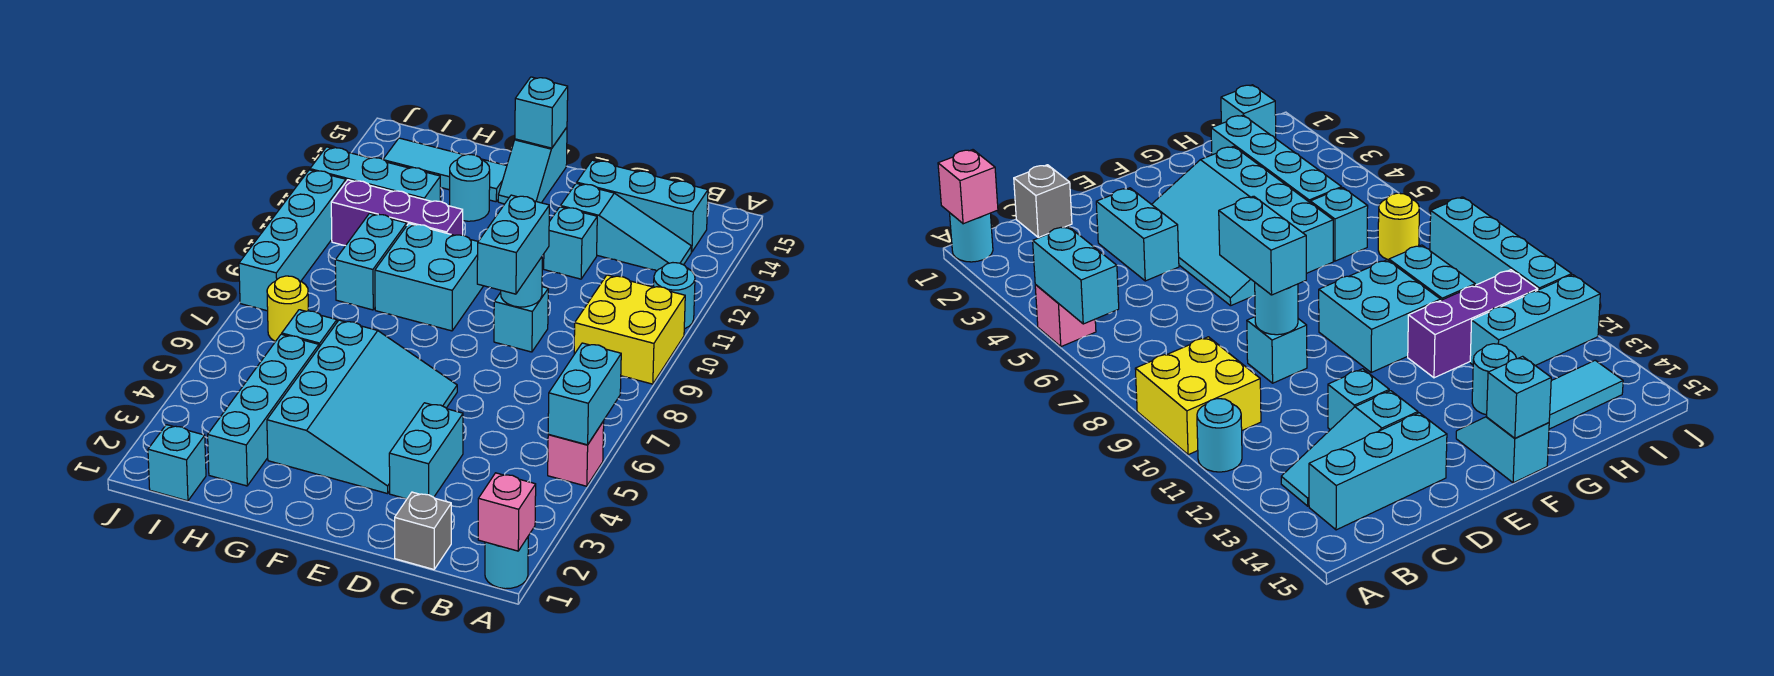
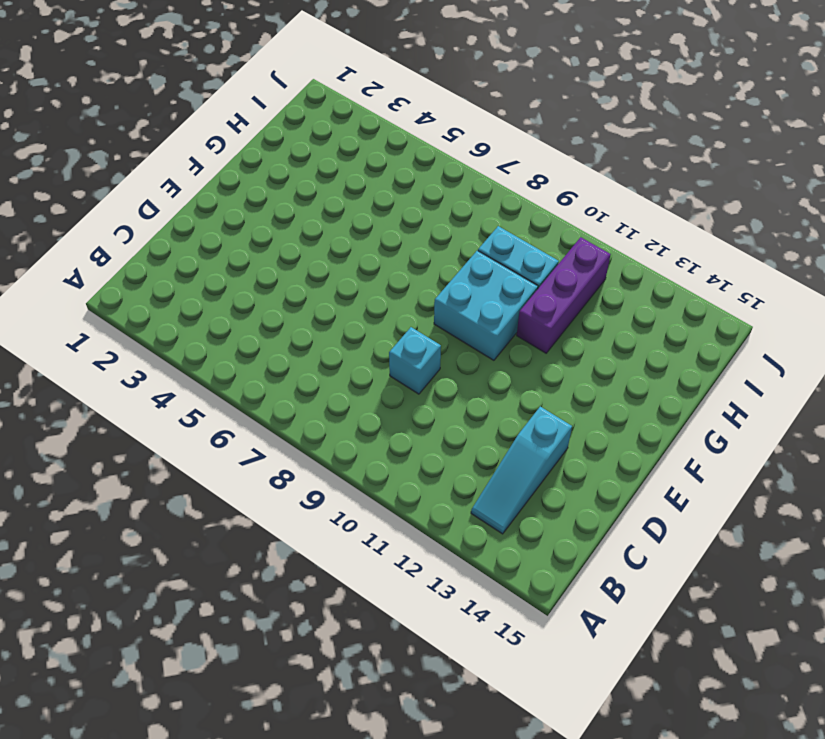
none -> cyan round brick A1 level 1
none -> pink brick A5 level 1
none -> yellow brick A9:B10 level 1

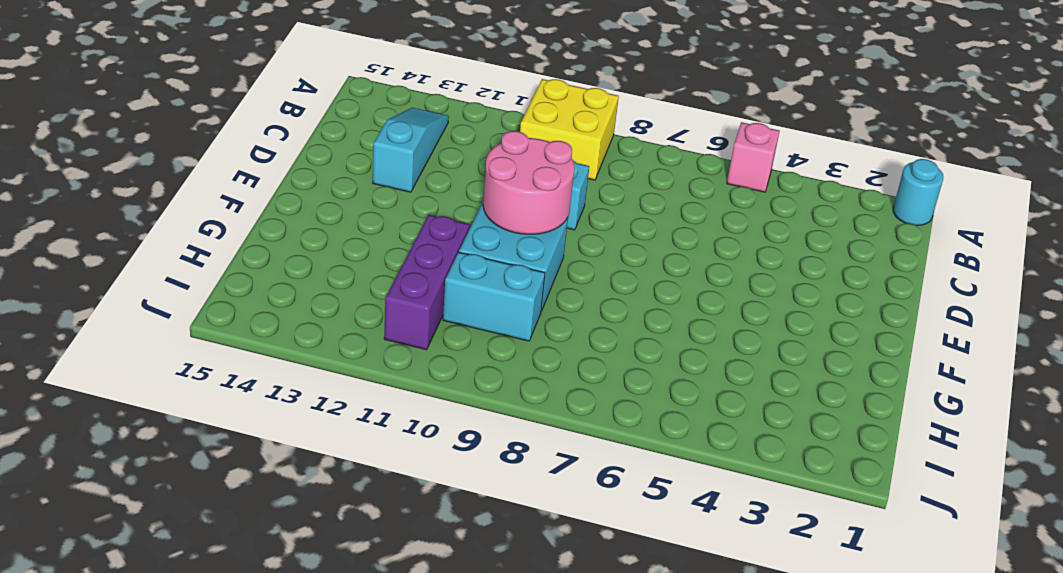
pink round brick E9:F10 level 2 -> none
none -> cyan round brick A11 level 1
none -> cyan brick B14:D14 level 1
none -> grey brick C1 level 1

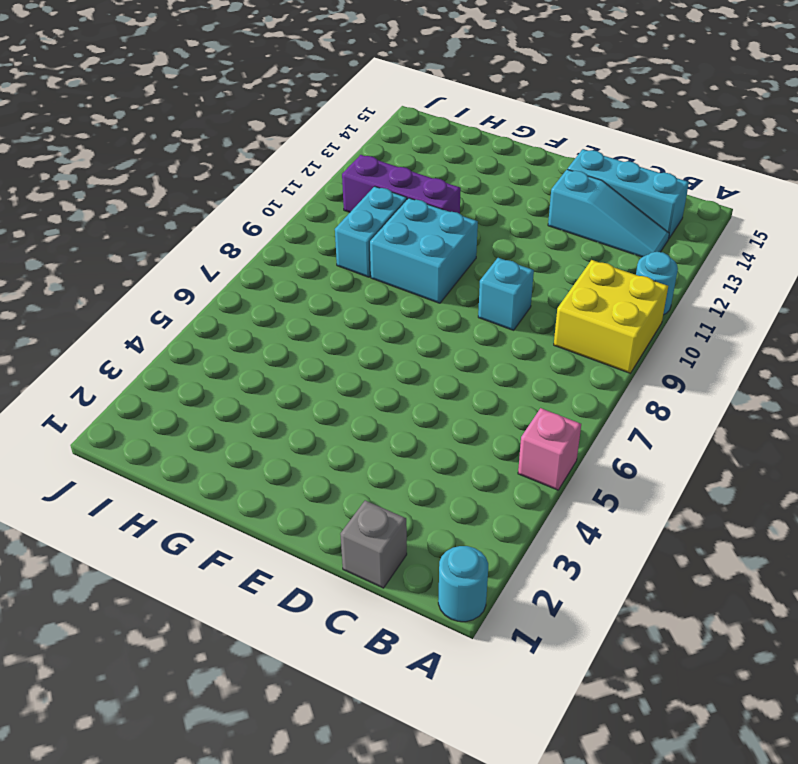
none -> cyan brick D3:D4 level 1
none -> cyan brick D12 level 1
none -> cyan slope E3:G6 level 1 top G

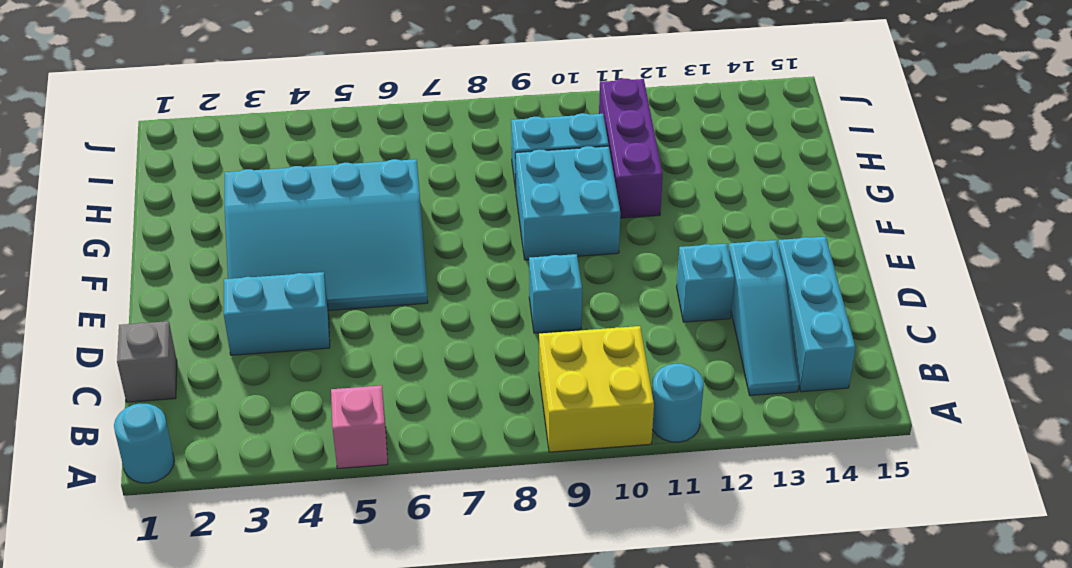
none -> cyan slope F14:F15 level 1 top 15
none -> cyan round brick G13 level 1
none -> cyan tile G14:I14 level 1

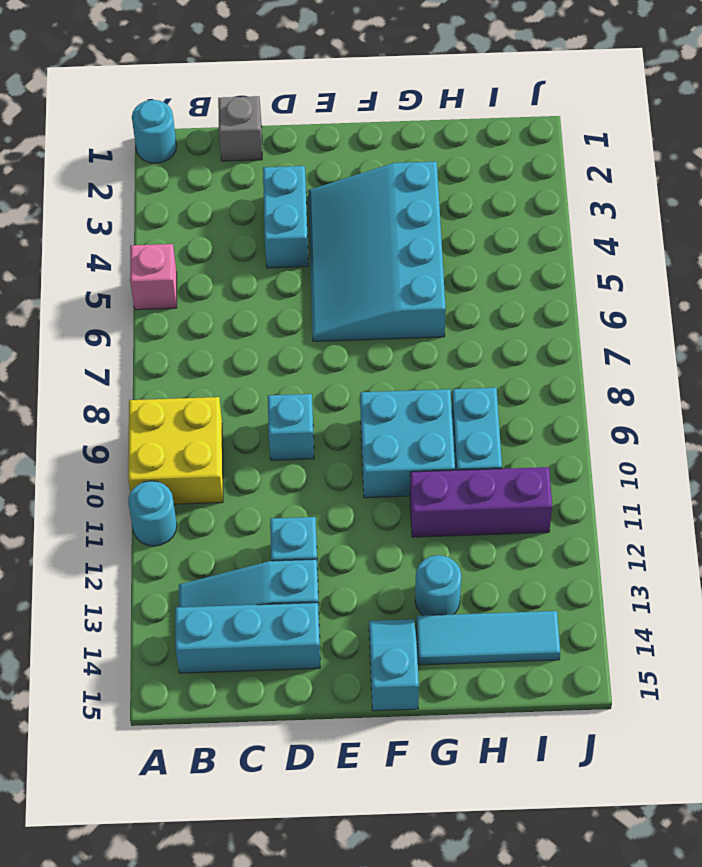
none -> cyan brick H2:H5 level 1
none -> cyan brick H6 level 1
none -> cyan brick H12:J12 level 1

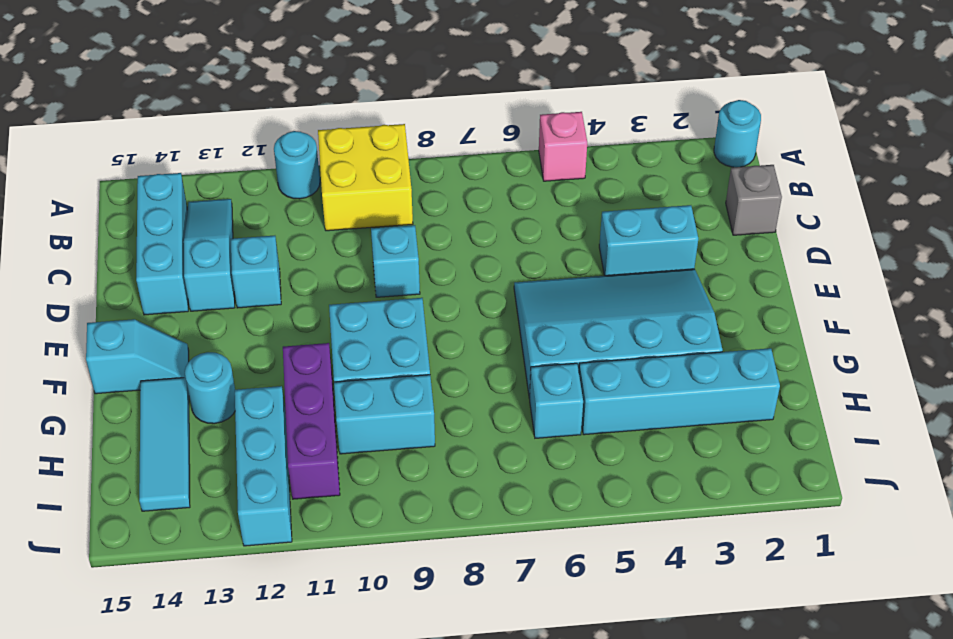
none -> cyan brick I1 level 1
none -> yellow round brick I7 level 1
none -> cyan brick J8:J11 level 1

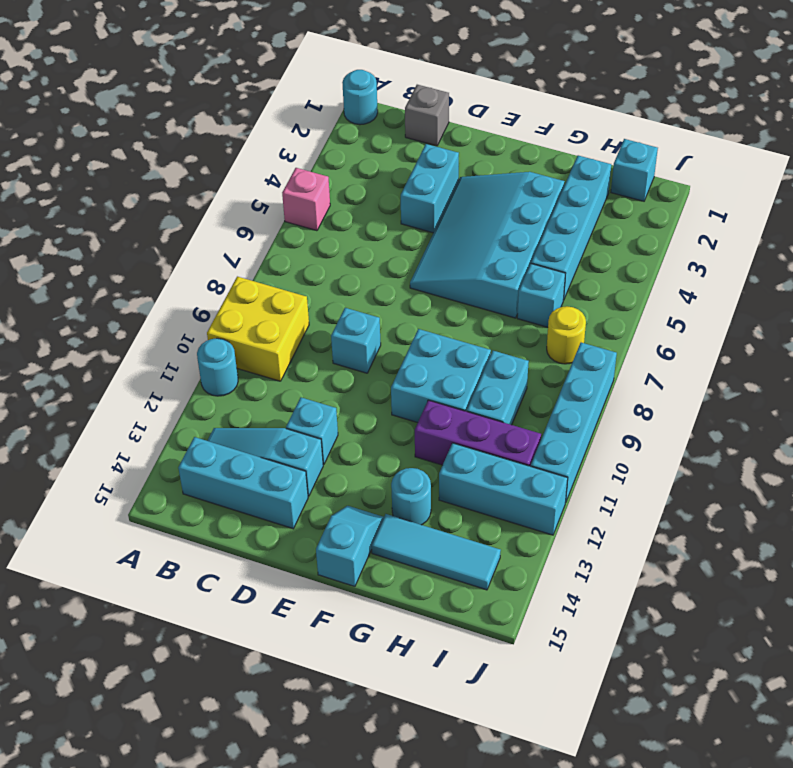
none -> pink brick A1 level 2
none -> cyan brick A5:A6 level 2
none -> cyan round brick D9 level 2

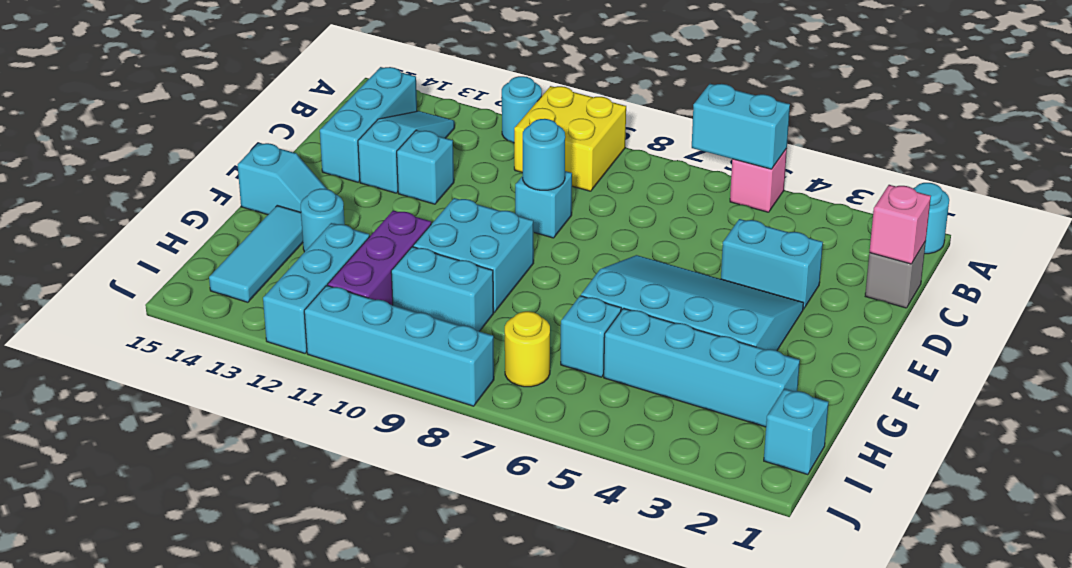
pink brick C1 level 2 -> pink brick A1 level 2
none -> cyan brick F15 level 2
none -> cyan brick D8:D9 level 3

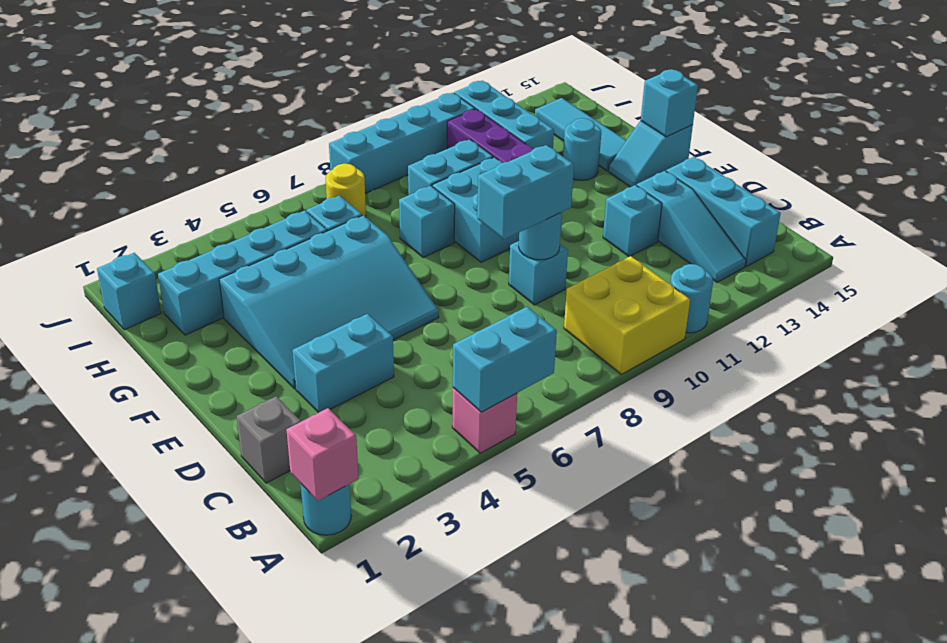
cyan brick G8 level 1 -> none

